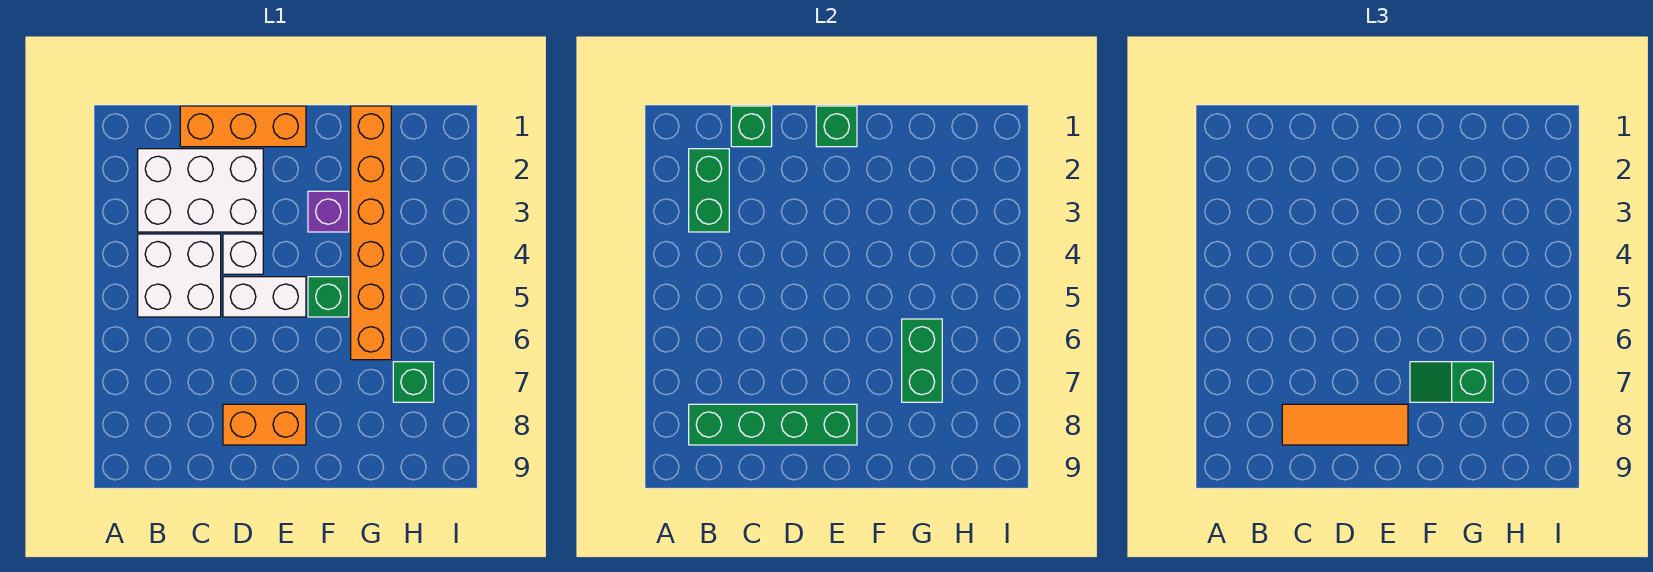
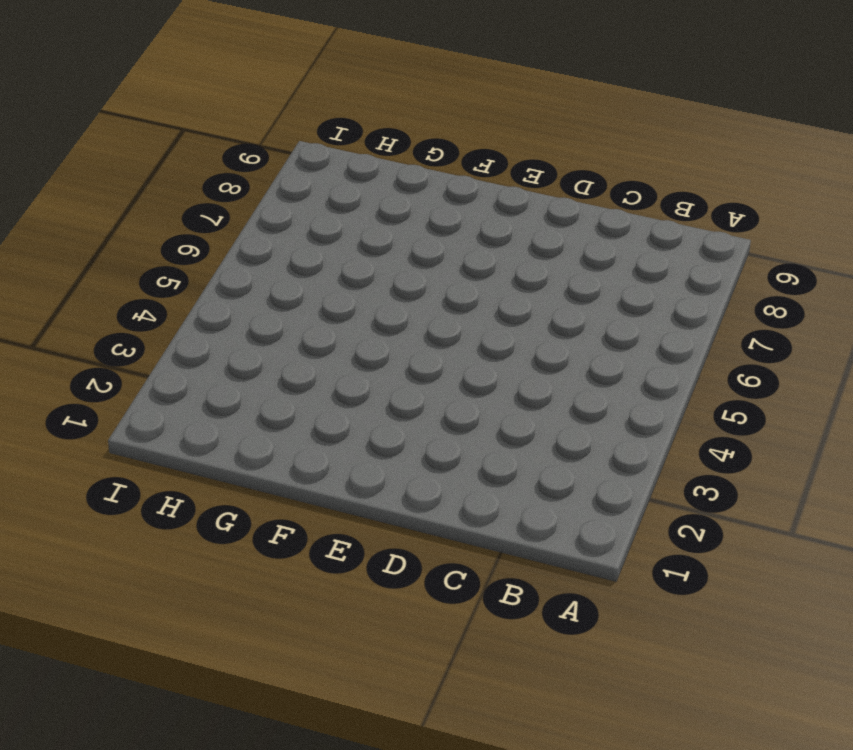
none -> white brick B2:D3 level 1
none -> white brick B4:C5 level 1
none -> orange brick C1:E1 level 1

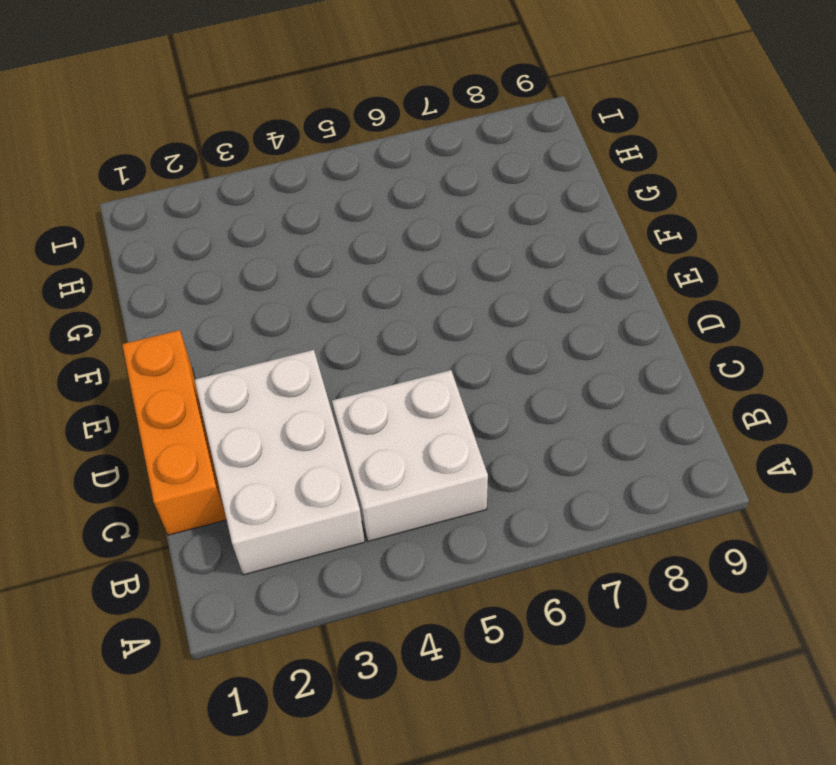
none -> white brick D4 level 1
none -> white brick D5:E5 level 1
none -> orange brick D8:E8 level 1

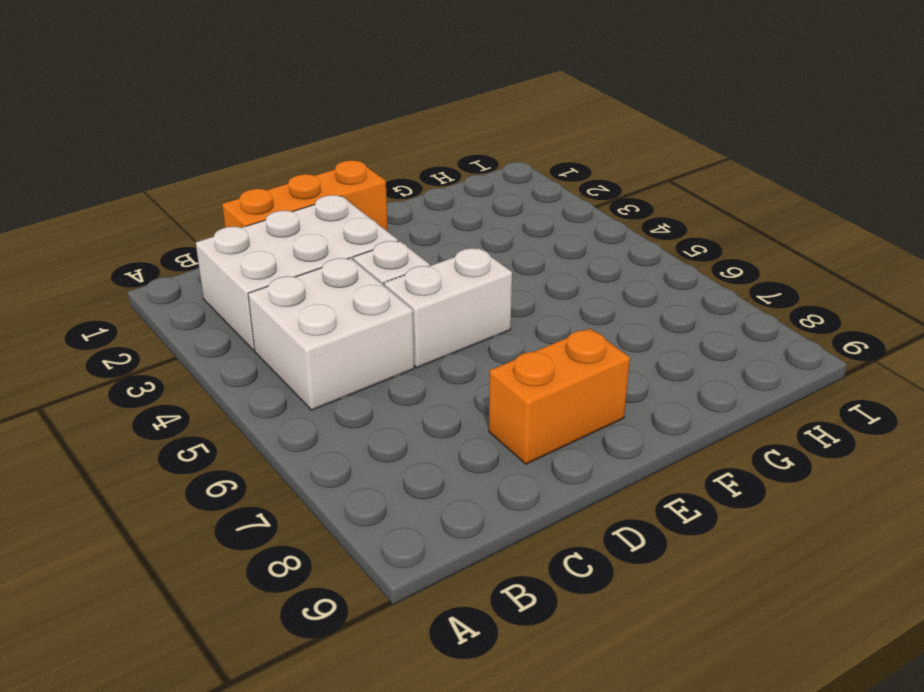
none -> purple brick F3 level 1
none -> green brick F5 level 1
none -> orange brick G1:G6 level 1

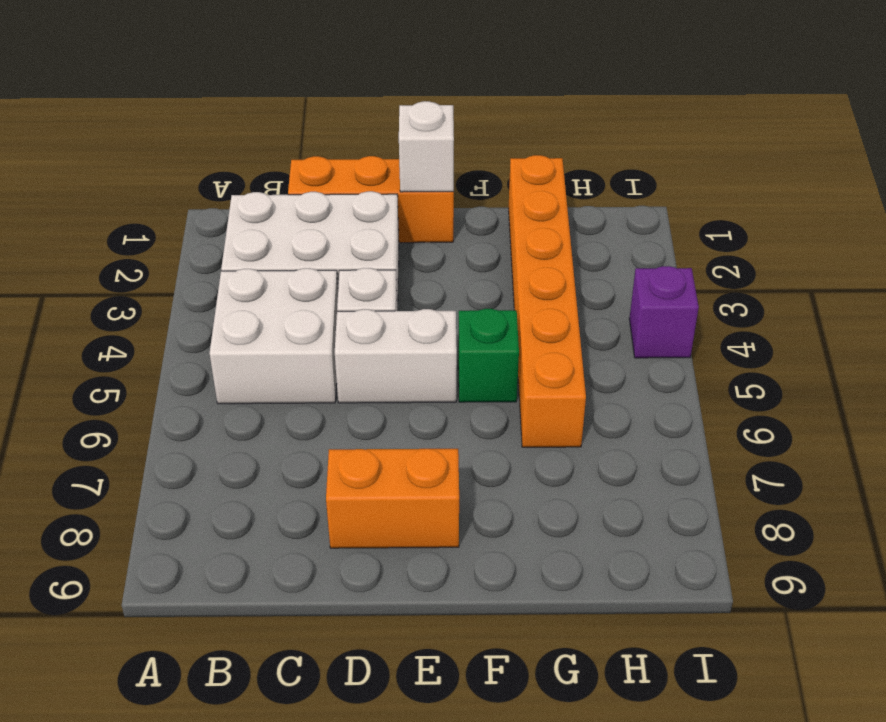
white brick E1 level 2 -> green brick E1 level 2
purple brick I4 level 1 -> purple brick F3 level 1
none -> green brick H7 level 1
none -> green brick B2:B3 level 2
none -> green brick B8:E8 level 2

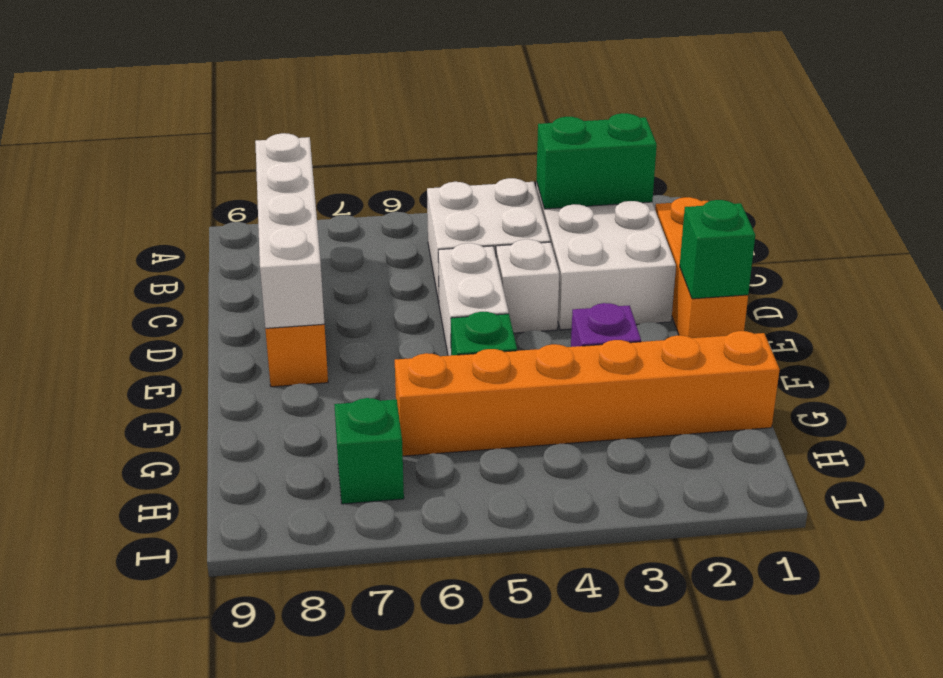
white brick B8:E8 level 2 -> green brick B8:E8 level 2
none -> green brick C1 level 2
none -> green brick G6:G7 level 2
none -> orange tile C8:E8 level 3

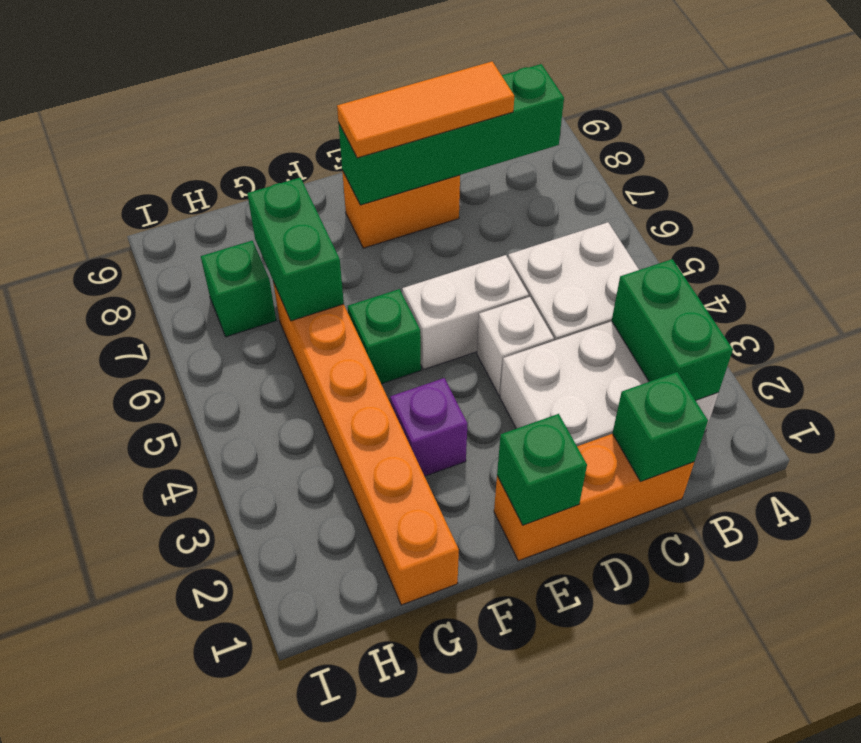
none -> green slope F7:G7 level 3 top G

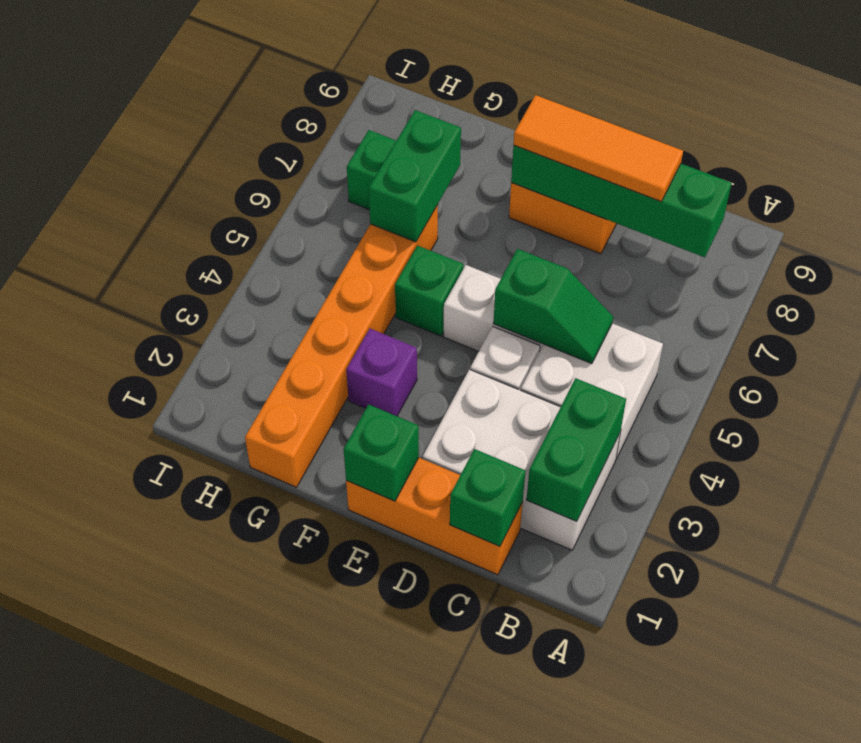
green slope C5:D5 level 2 top D -> green slope F7:G7 level 3 top G

